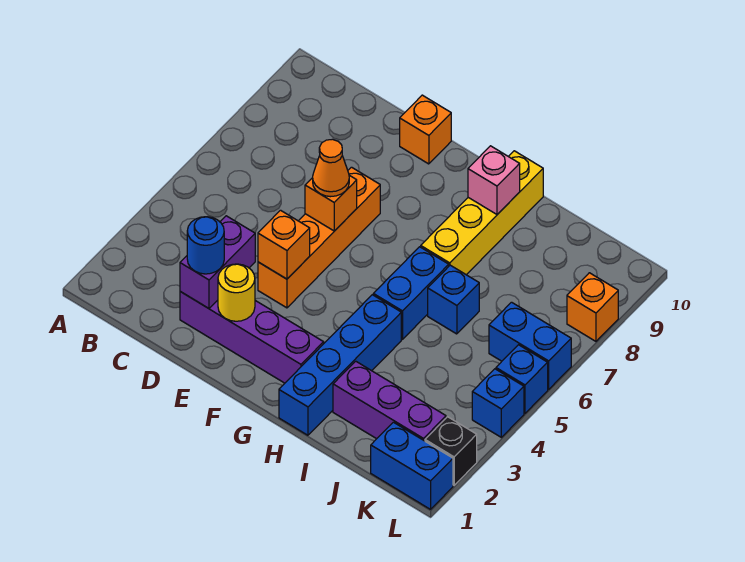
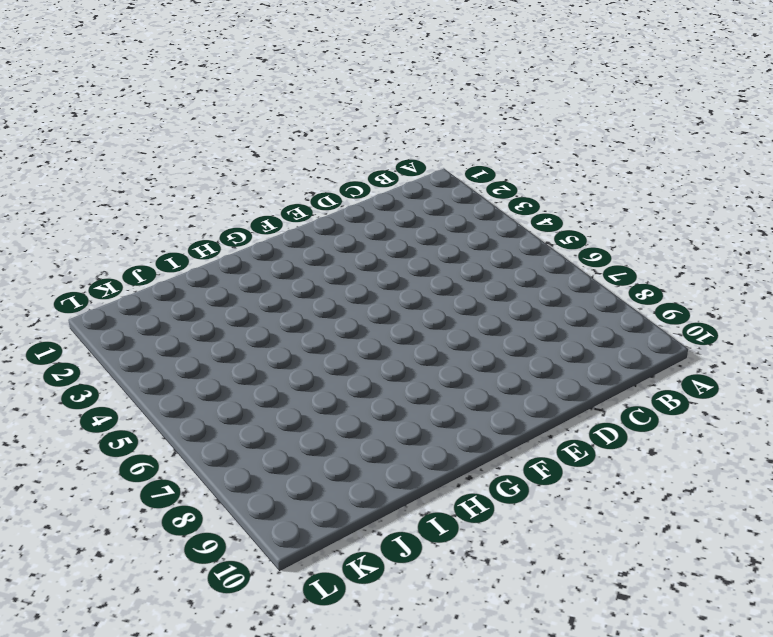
none -> purple brick D2:G2 level 1
none -> orange brick E4:E7 level 1
none -> orange brick E10 level 1

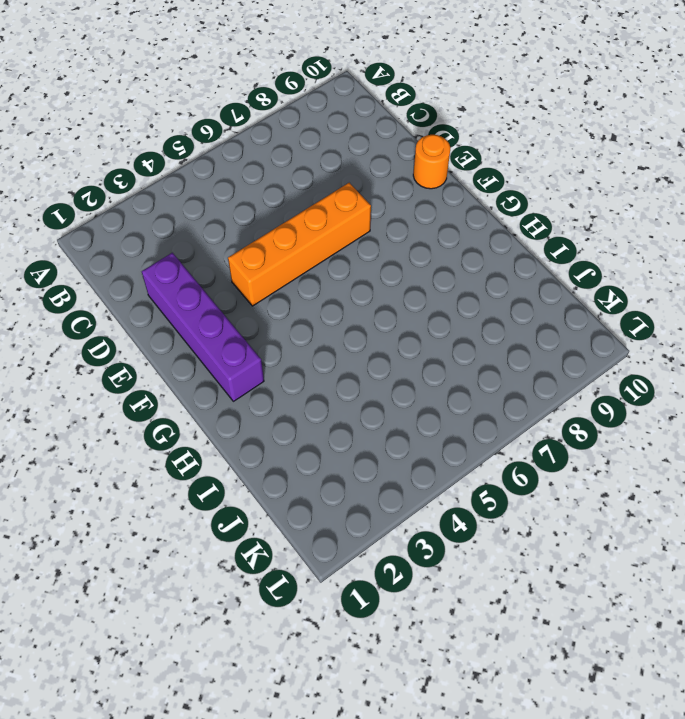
orange round brick E10 level 1 -> orange brick E10 level 1
none -> blue brick H1:H4 level 1
none -> blue brick H5:H6 level 1
none -> yellow brick H7:H10 level 1

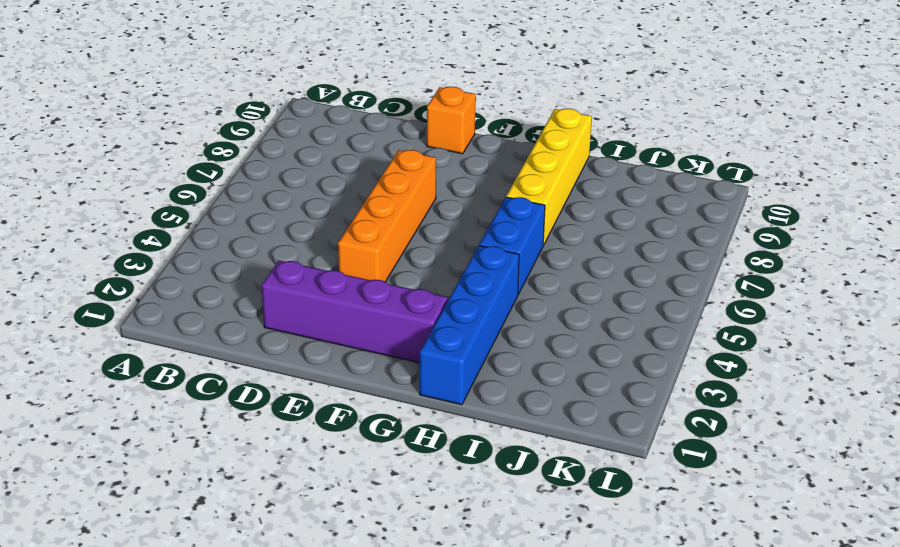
none -> purple brick I2:K2 level 1
none -> blue brick I6 level 1
none -> blue brick K1:L1 level 1

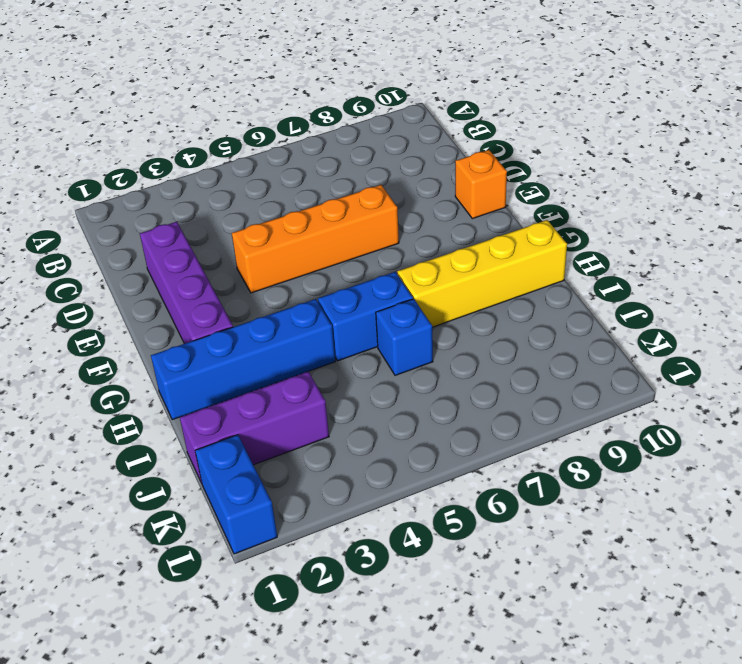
purple brick J1:J3 level 1 -> purple brick I2:K2 level 1
none -> blue brick K6:L6 level 1
none -> black brick L2 level 1
none -> blue brick L4 level 1

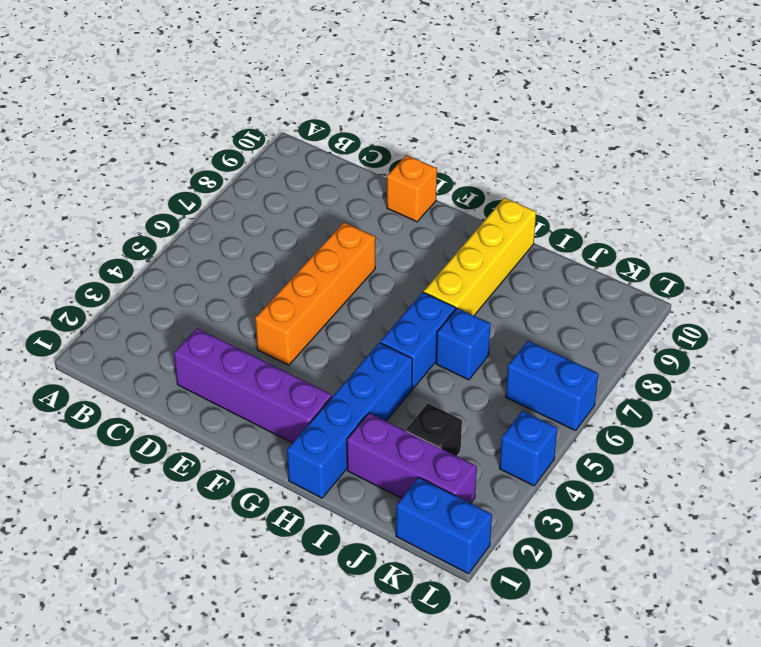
black brick J3 level 1 -> black brick L2 level 1
none -> blue brick L5 level 1
none -> orange brick L8 level 1
none -> purple brick D2:D3 level 2

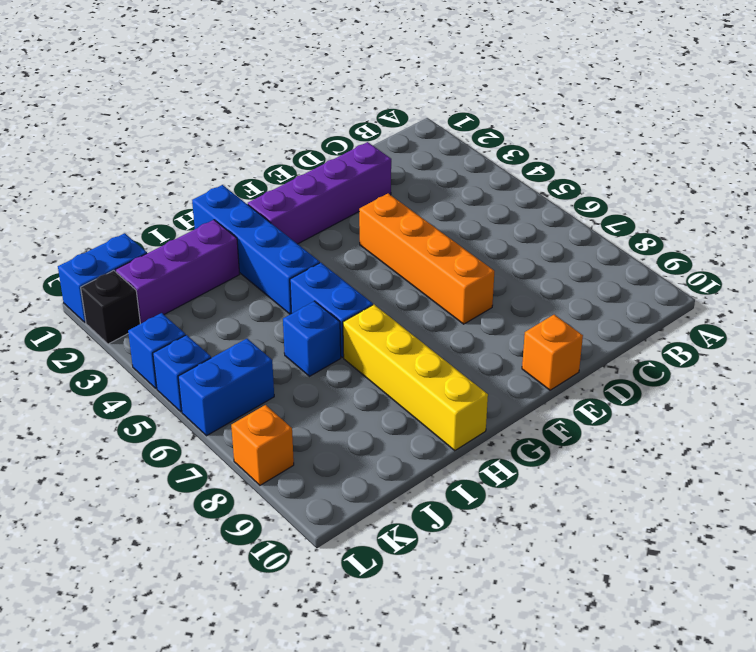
none -> purple brick D2:D3 level 2
none -> yellow round brick E2 level 2
none -> orange brick E4 level 2

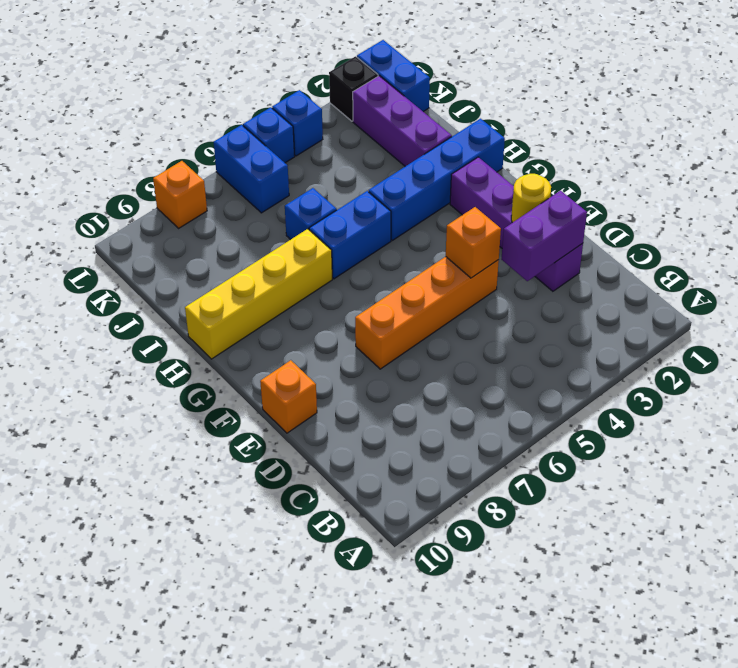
none -> orange brick E6 level 2
none -> pink brick H9 level 2
none -> blue round brick D2 level 3

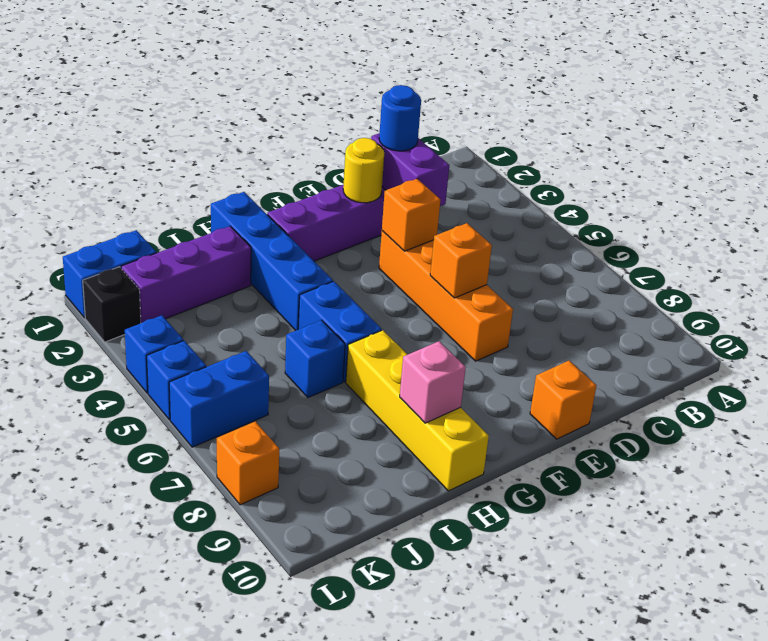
none -> orange cone E6 level 3

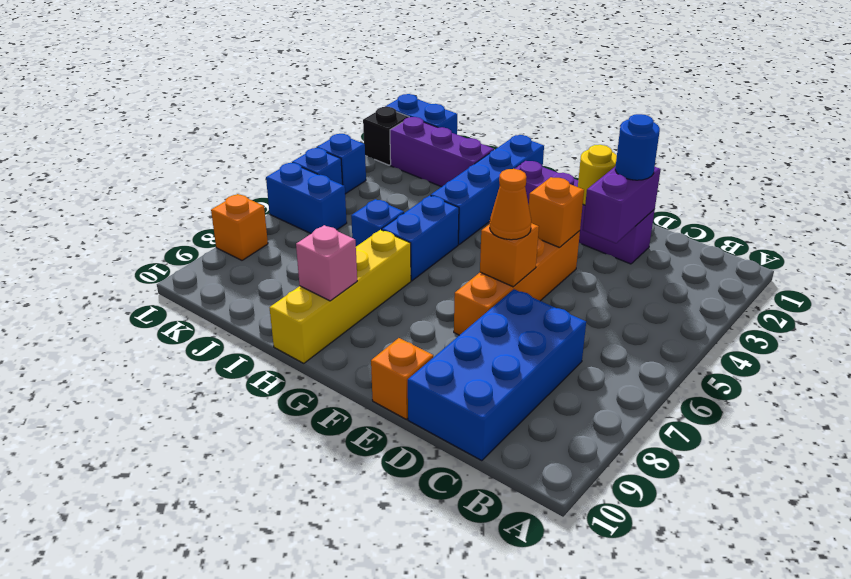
blue brick C7:D10 level 1 -> none

